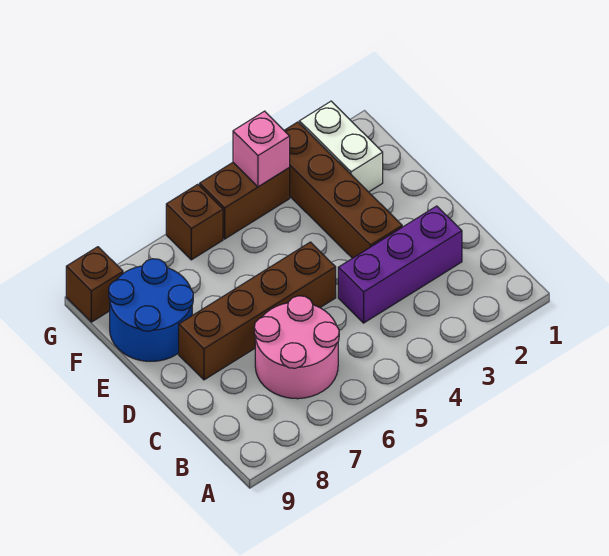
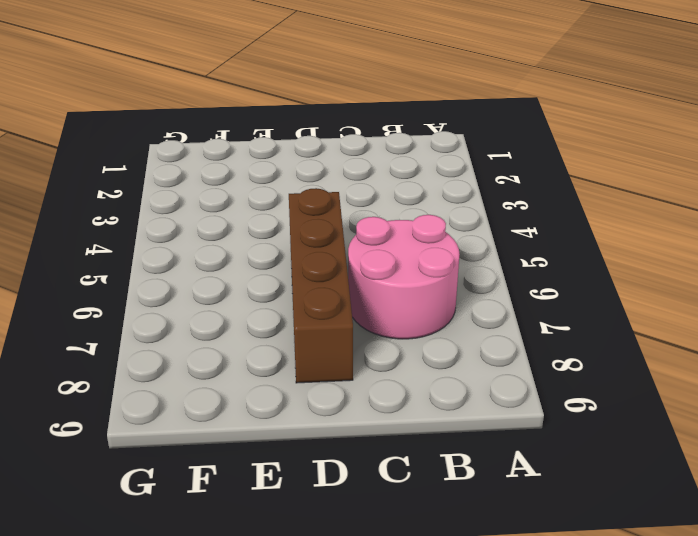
none -> purple brick C2:C4 level 1
none -> brown brick D3:G3 level 1

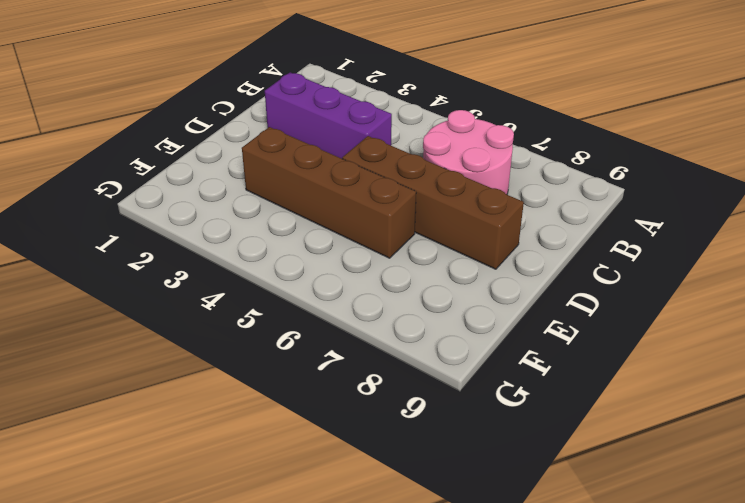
brown brick E3:E6 level 1 -> brown brick D3:G3 level 1
none -> blue round brick E8:F9 level 1
none -> white brick F2:G2 level 1

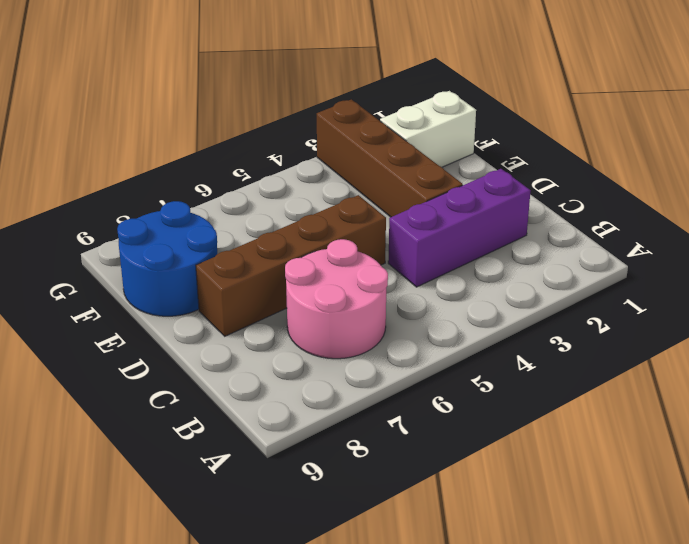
white brick F1:F2 level 1 -> white brick F2:G2 level 1
none -> brown brick G4:G5 level 1
none -> brown brick G6 level 1

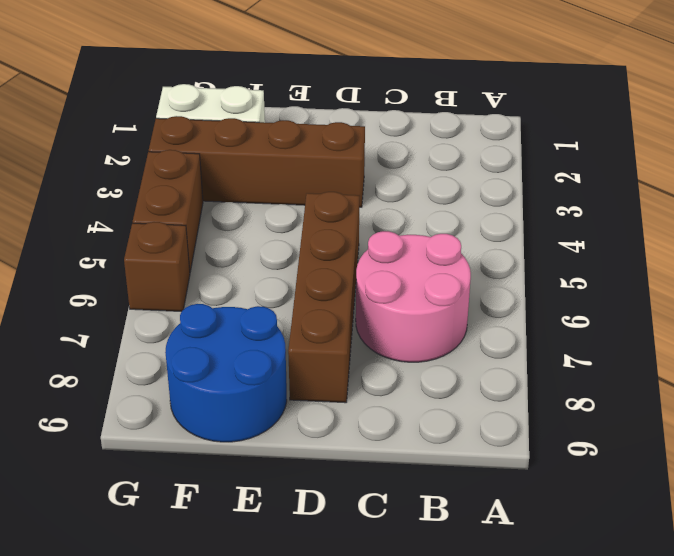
none -> purple brick C2:C4 level 1
none -> brown brick G9 level 1

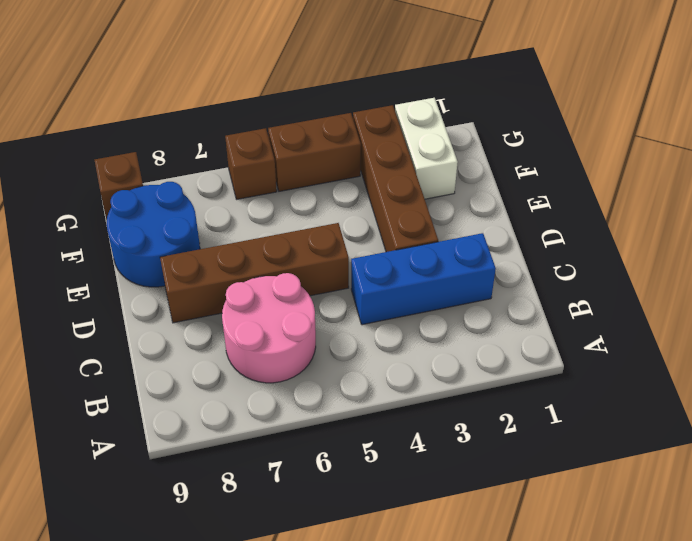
blue brick C2:C4 level 1 -> purple brick C2:C4 level 1
none -> pink brick G4 level 2

